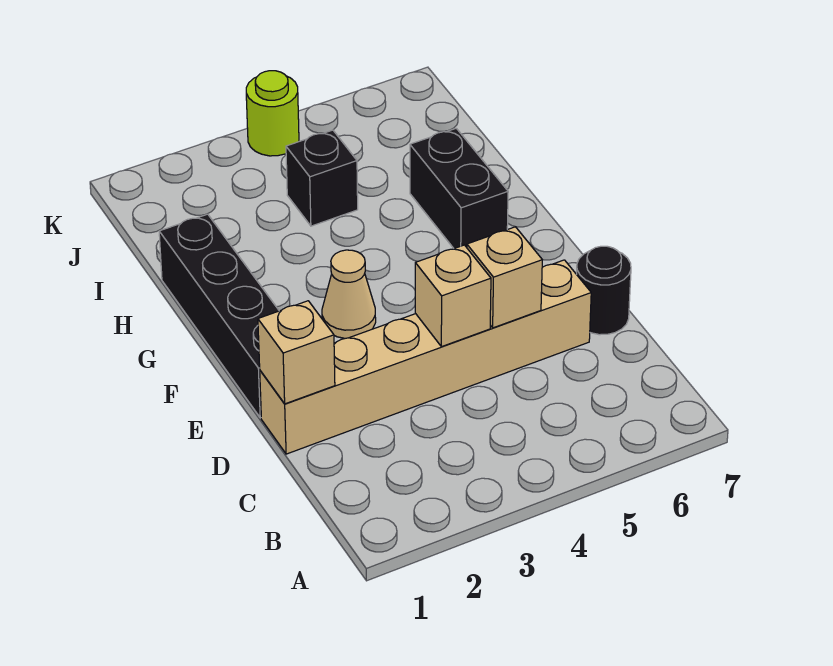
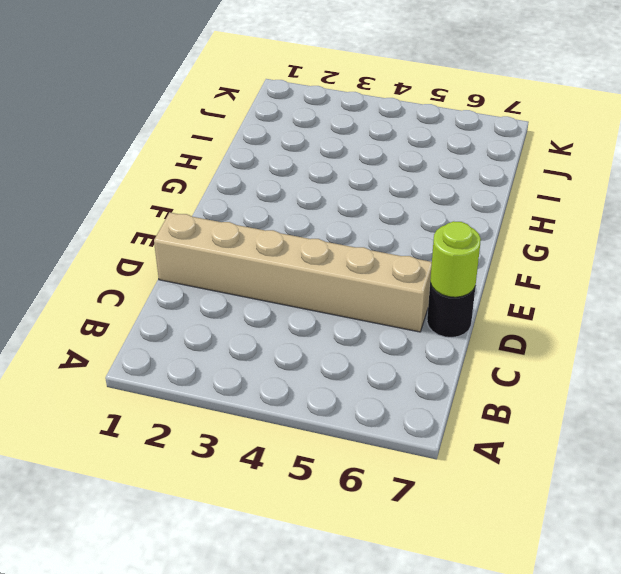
lime round brick D7 level 2 -> lime round brick K4 level 1
none -> black brick E1:H1 level 1
none -> tan cone F3 level 1

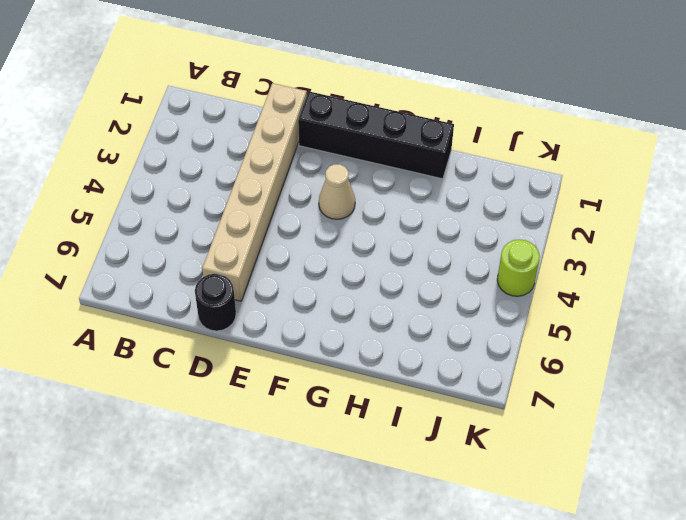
none -> black brick G6:H6 level 1
none -> black brick I4 level 1

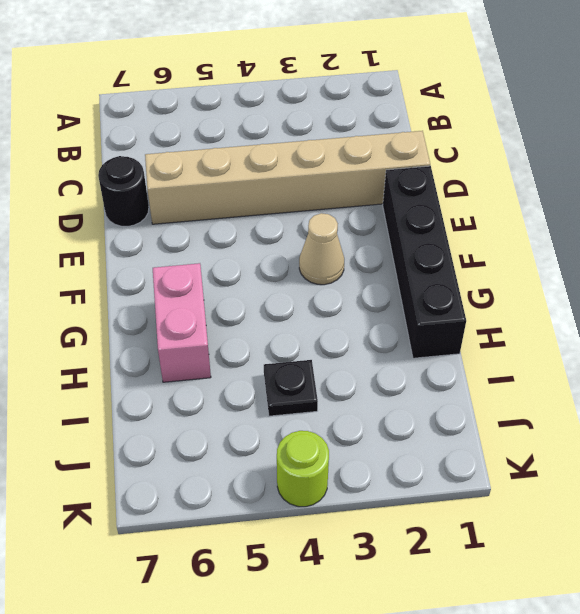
pink brick G6:H6 level 1 -> black brick G6:H6 level 1
black plate I4 level 1 -> black brick I4 level 1
none -> tan brick D1 level 2
none -> tan brick D4 level 2

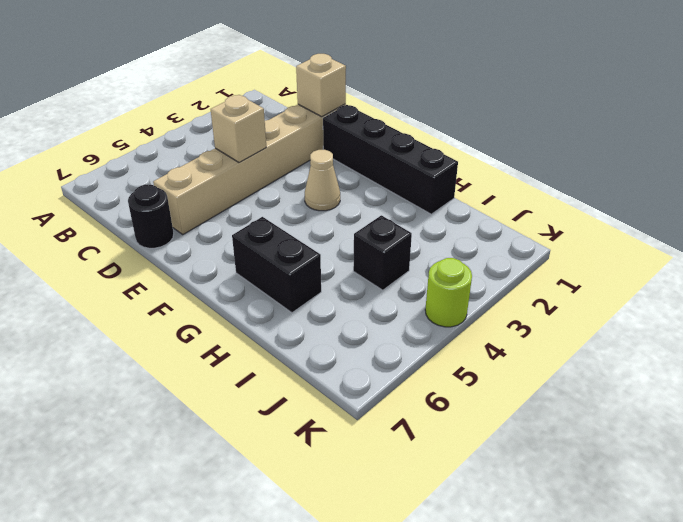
none -> tan brick D5 level 2

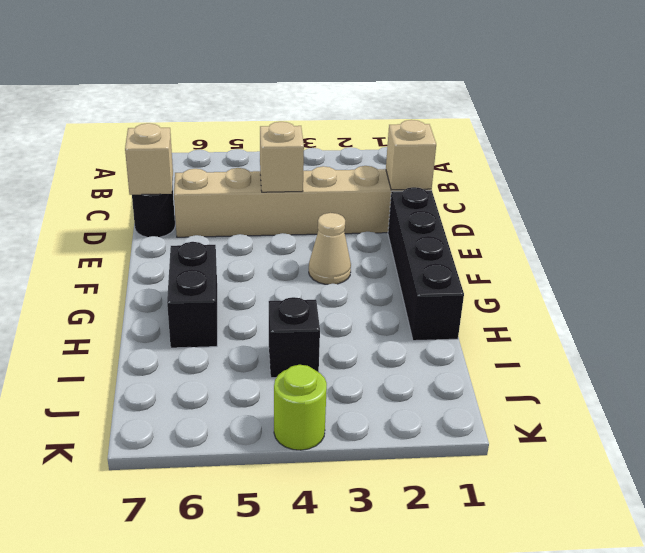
tan brick D7 level 2 -> tan brick D5 level 2

